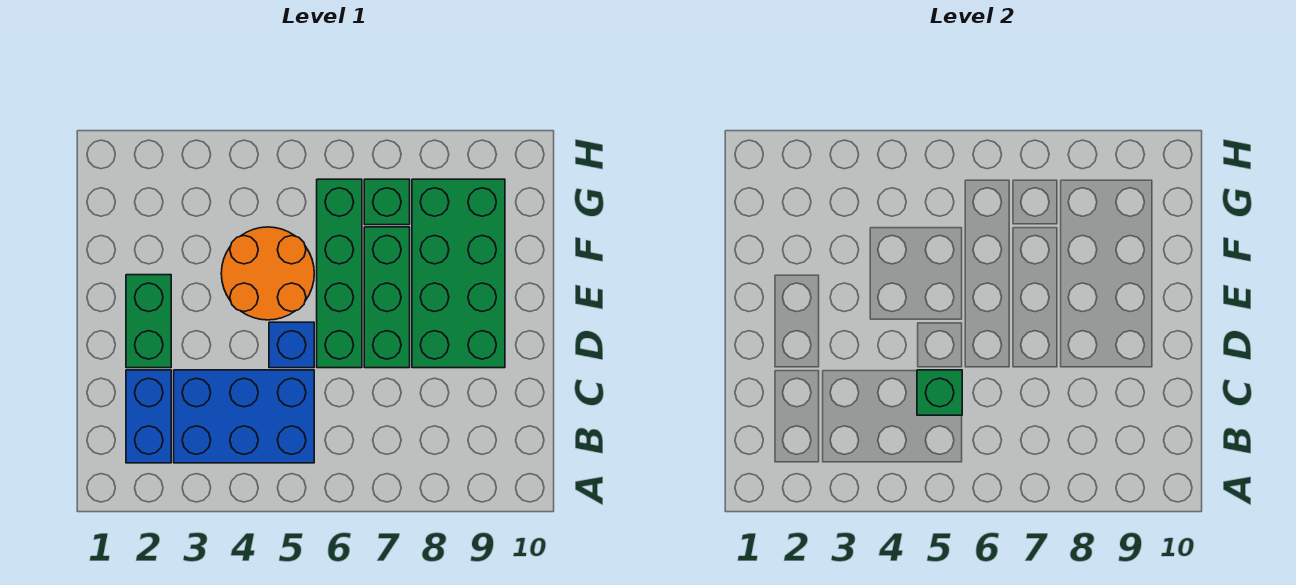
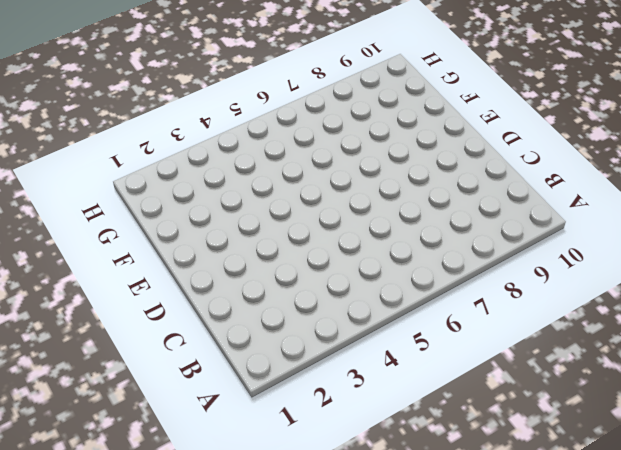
none -> blue brick B2:C2 level 1
none -> blue brick B3:C5 level 1

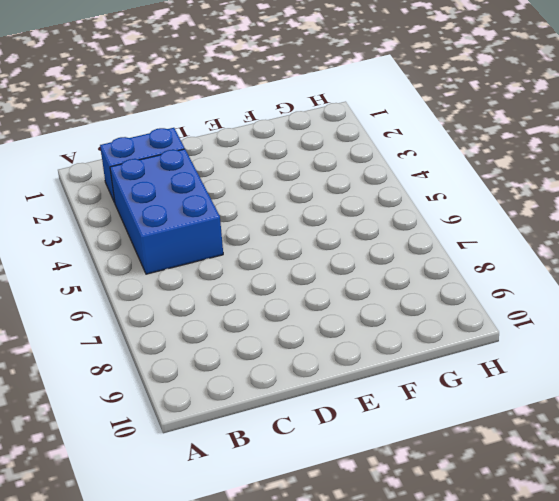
none -> green brick D2:E2 level 1
none -> blue brick D5 level 1

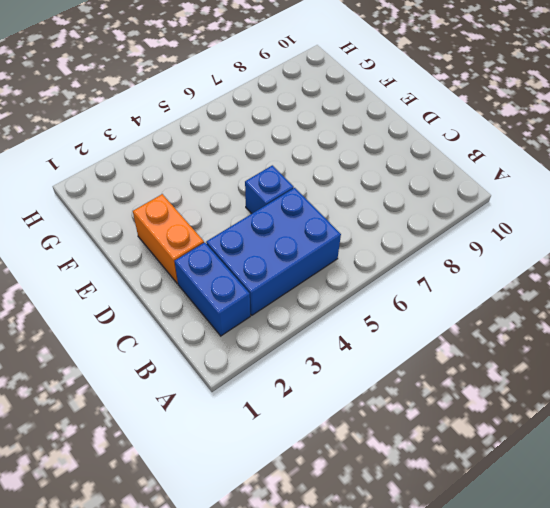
orange brick D2:E2 level 1 -> green brick D2:E2 level 1
none -> green brick D6:G6 level 1
none -> green brick D7:F7 level 1

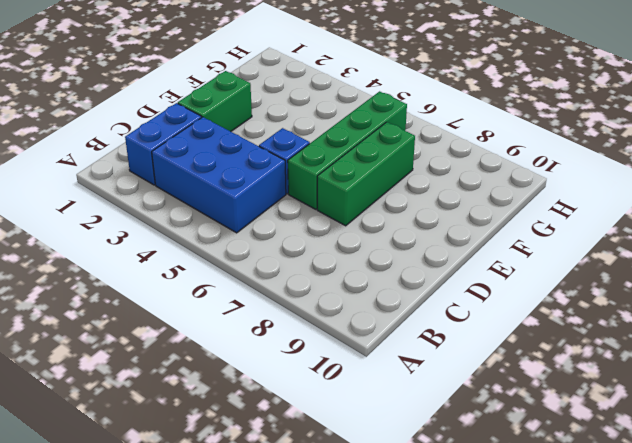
none -> green brick D8:G9 level 1
none -> orange round brick E4:F5 level 1

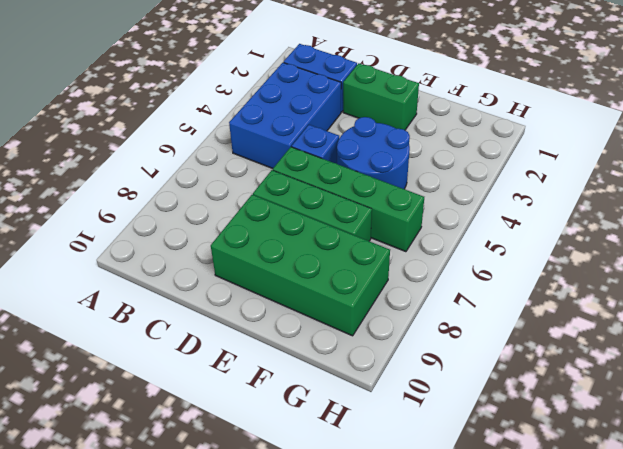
blue round brick E4:F5 level 1 -> orange round brick E4:F5 level 1
none -> green brick G7 level 1
none -> green brick C5 level 2

